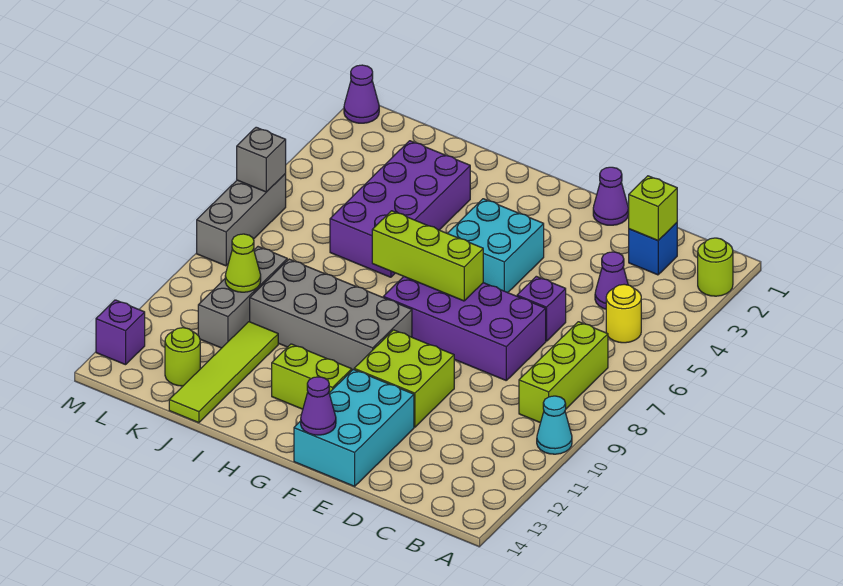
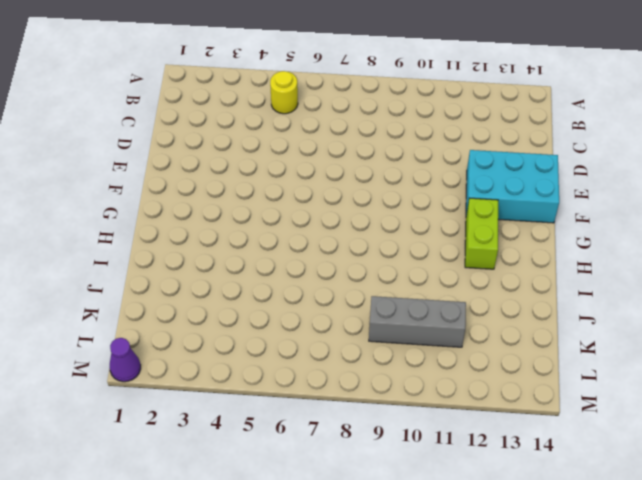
none -> lime round brick A2 level 1
none -> cyan cone A10 level 1
none -> lime brick B7:B9 level 1

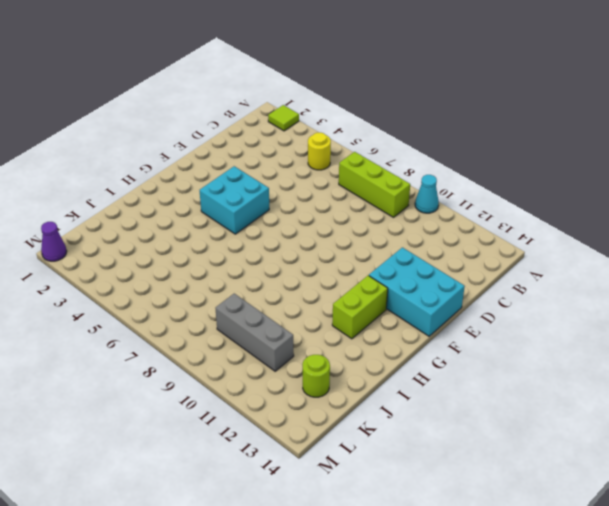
lime tile A2 level 1 -> lime round brick A2 level 1
none -> blue brick C2 level 1
none -> purple cone C4 level 1
none -> purple brick D6 level 1

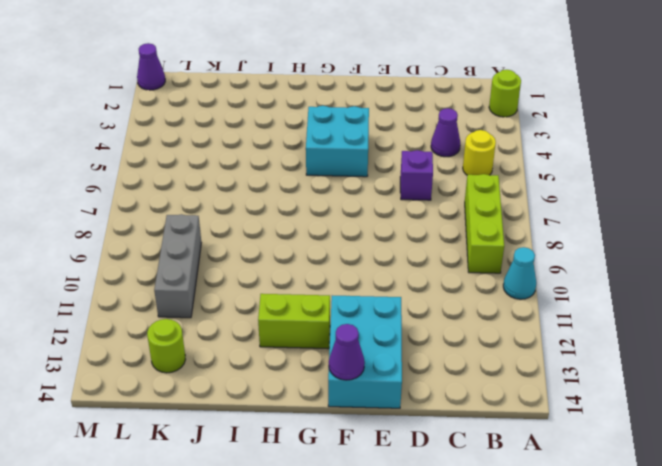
none -> blue brick C2 level 1
none -> purple brick D7:G8 level 1
none -> purple cone E1 level 1

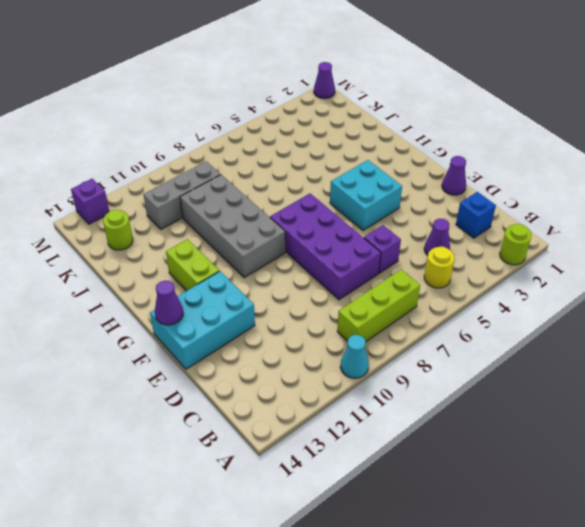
none -> lime brick E10:F11 level 1
none -> purple brick I3:J6 level 1
none -> lime tile J11:J14 level 1

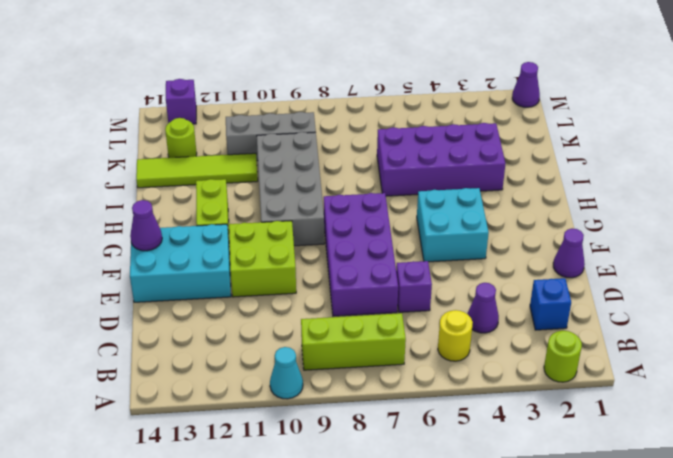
none -> grey brick M6:M8 level 1
none -> lime brick C2 level 2
none -> lime brick F7:H7 level 2

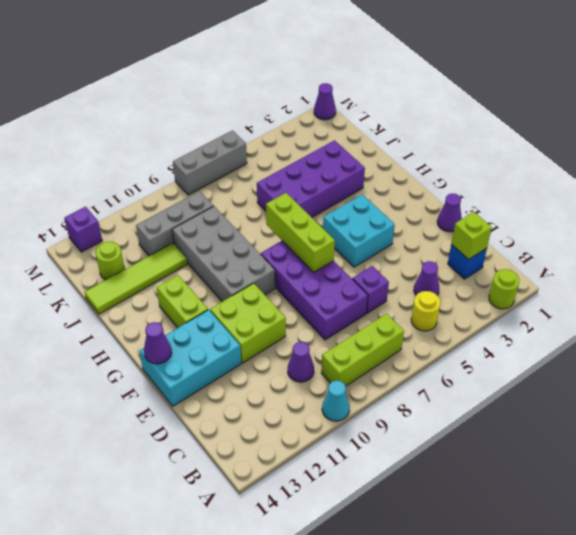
purple cone C10 level 1 -> none
none -> lime cone K10 level 2
none -> grey brick M6 level 2

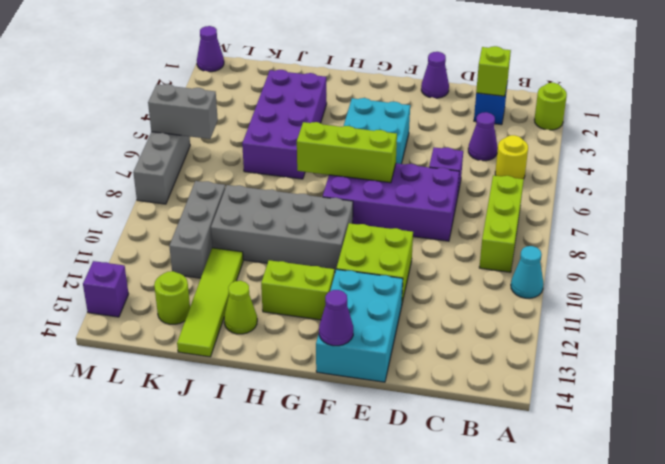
lime cone I13 level 1 -> lime cone K10 level 2
grey brick L6:M6 level 2 -> grey brick M6 level 2

